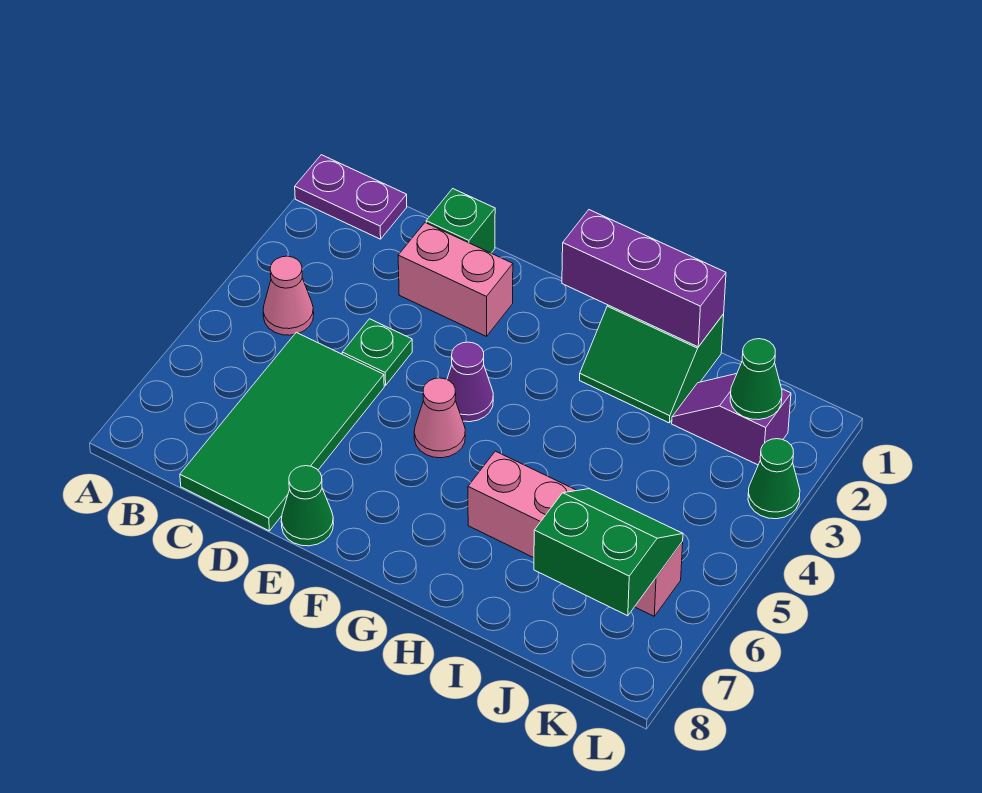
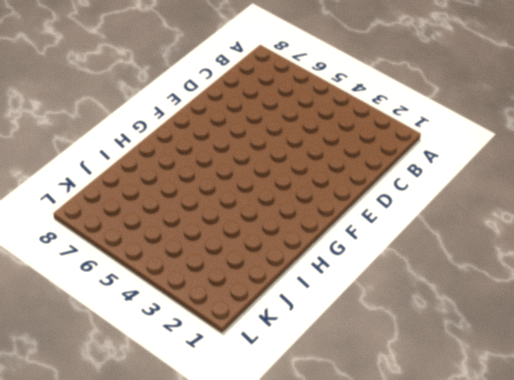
none -> purple plate A1:B1 level 1
none -> pink cone B4 level 1
none -> green tile C5:D8 level 1

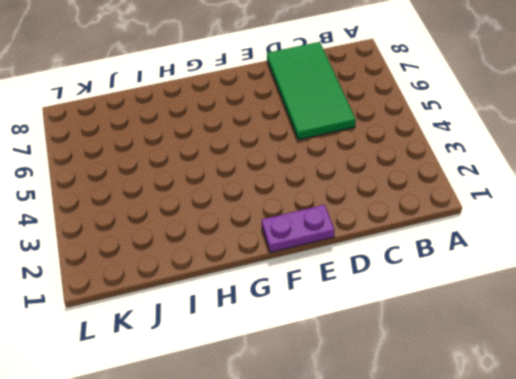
purple plate E1:F1 level 1 -> purple plate A1:B1 level 1
none -> pink cone B4 level 1
none -> green brick D1 level 1
none -> pink brick D2:E2 level 1

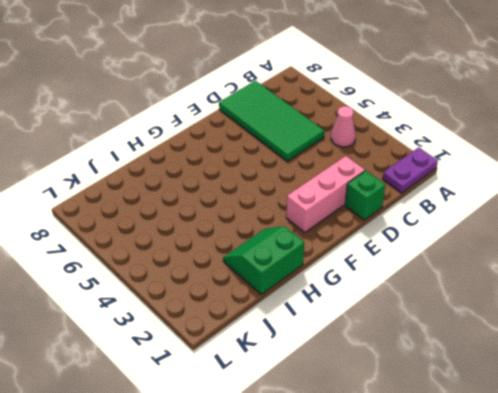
pink brick D2:F2 level 1 -> pink brick D2:E2 level 1
none -> green plate D4 level 1
none -> green cone E8 level 1
none -> purple cone F4 level 1

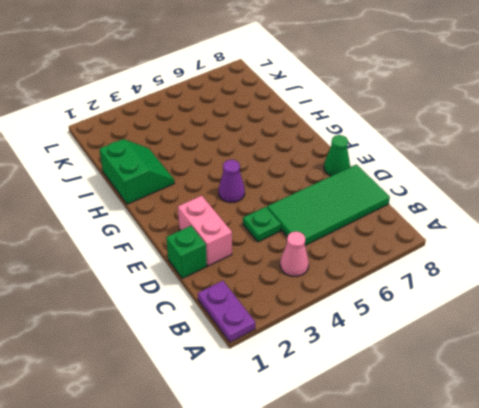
none -> pink cone F5 level 1
none -> pink brick H6:K6 level 1
none -> purple slope J2:K2 level 1 top K

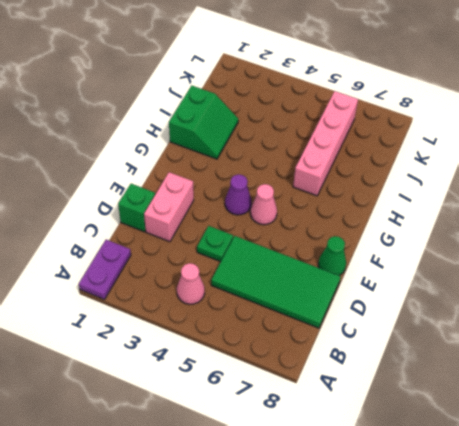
none -> purple slope J2:K2 level 1 top K
none -> green cone L3 level 1
none -> purple brick G1:I1 level 2

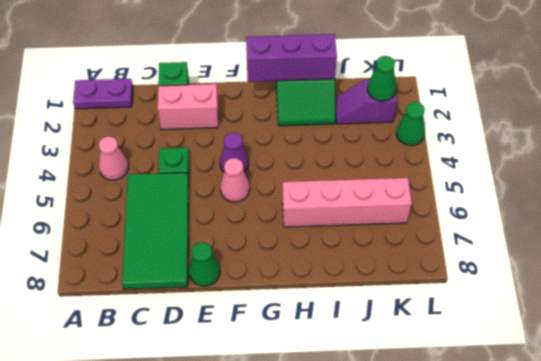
none -> green slope J6:K7 level 2 top 7

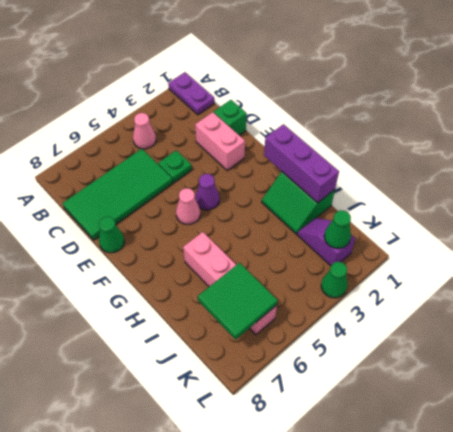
green tile J6:K7 level 2 -> green slope J6:K7 level 2 top 7

